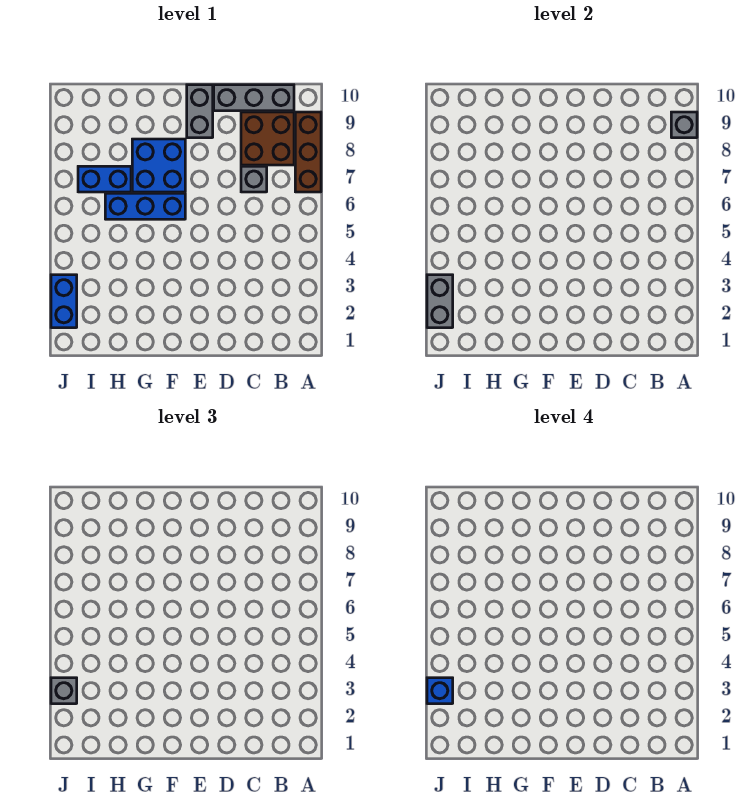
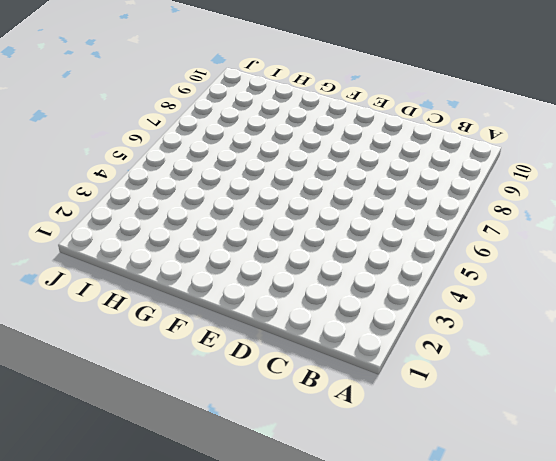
none -> brown brick A7:A9 level 1
none -> brown brick B8:C9 level 1
none -> grey brick B10:D10 level 1

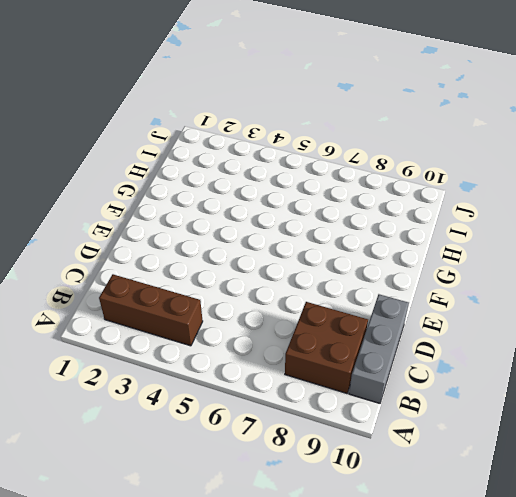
brown brick B2:B4 level 1 -> brown brick A7:A9 level 1
none -> grey brick C7 level 1
none -> grey brick E9:E10 level 1
none -> blue brick F6:H6 level 1

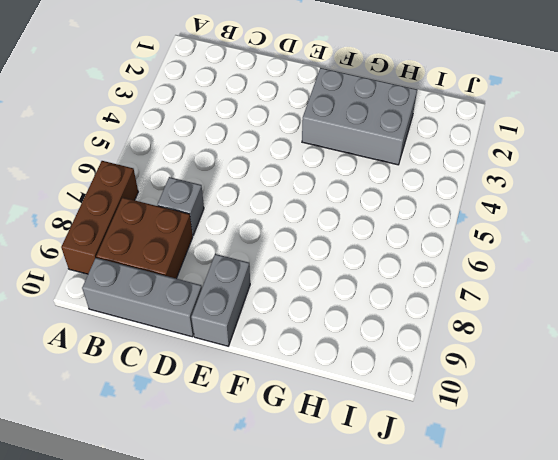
grey brick F2:H3 level 1 -> none
none -> blue brick F6:H6 level 1
none -> blue brick F7:G8 level 1
none -> blue brick H7:I7 level 1

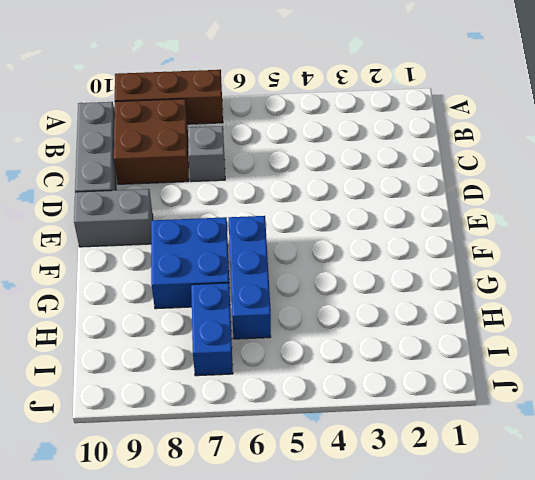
none -> blue brick J2:J3 level 1
none -> grey brick A9 level 2
none -> grey brick J2:J3 level 2

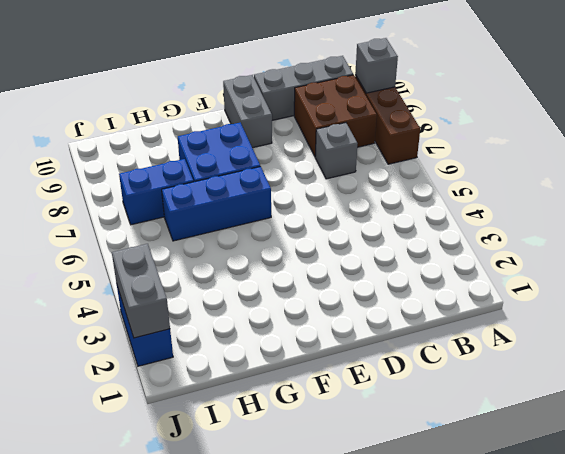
none -> grey brick J3 level 3
none -> blue brick J3 level 4

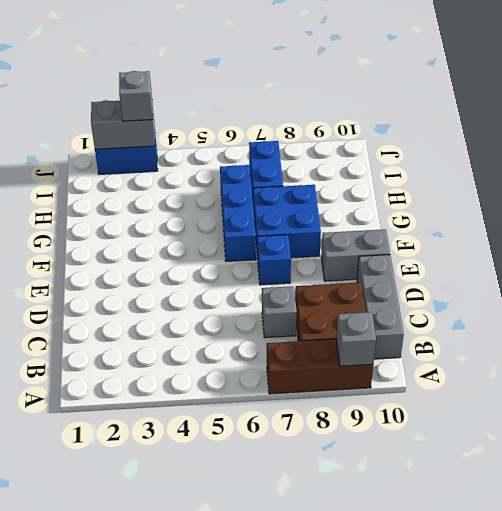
blue brick E7 level 1 -> blue brick J3 level 4

